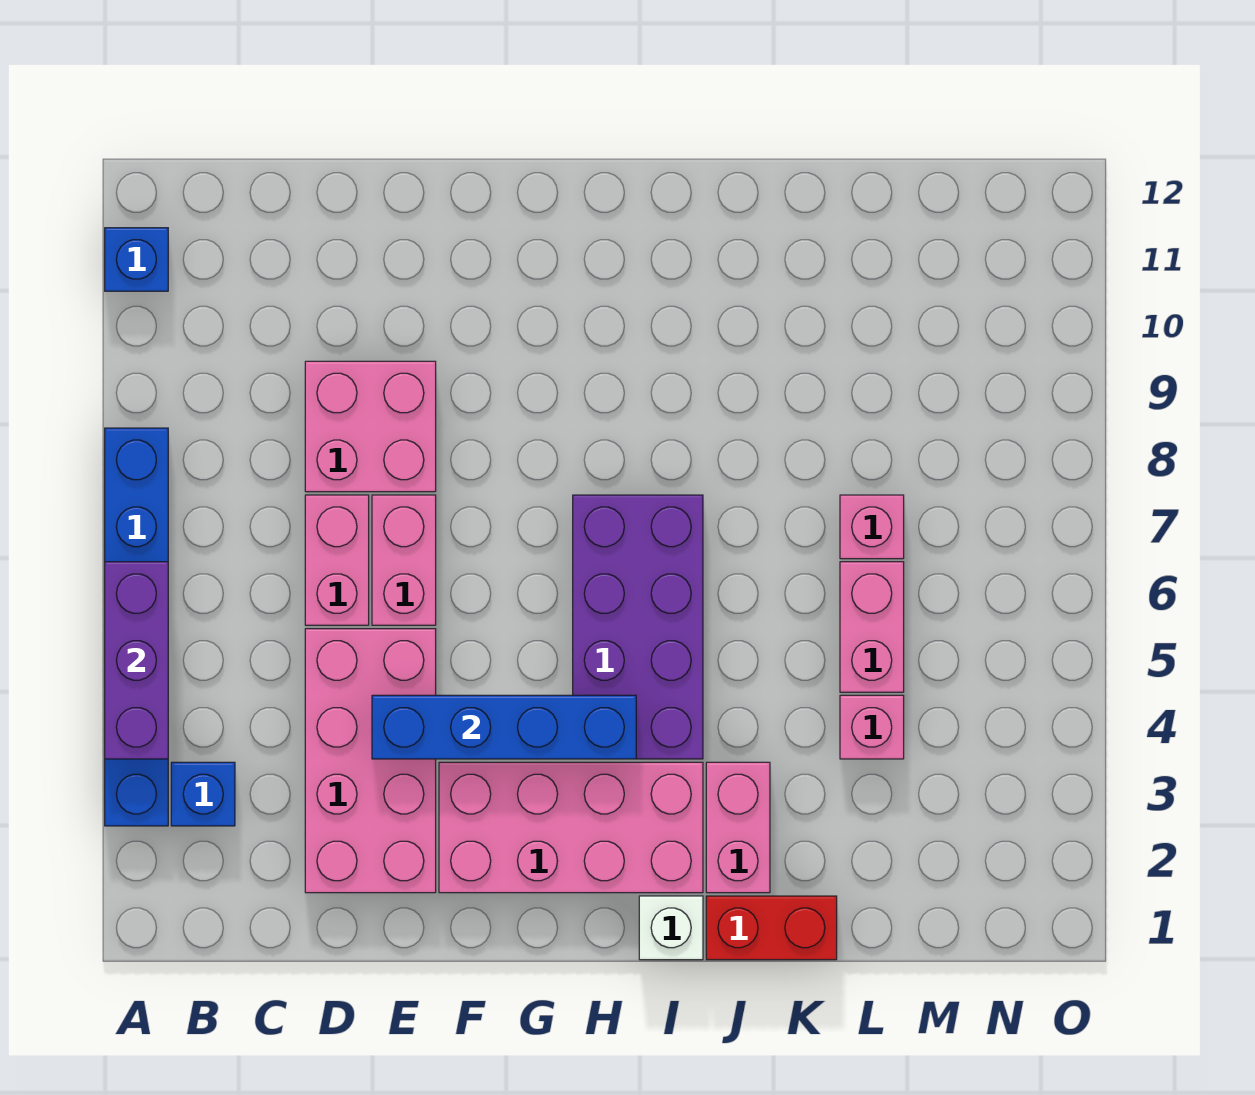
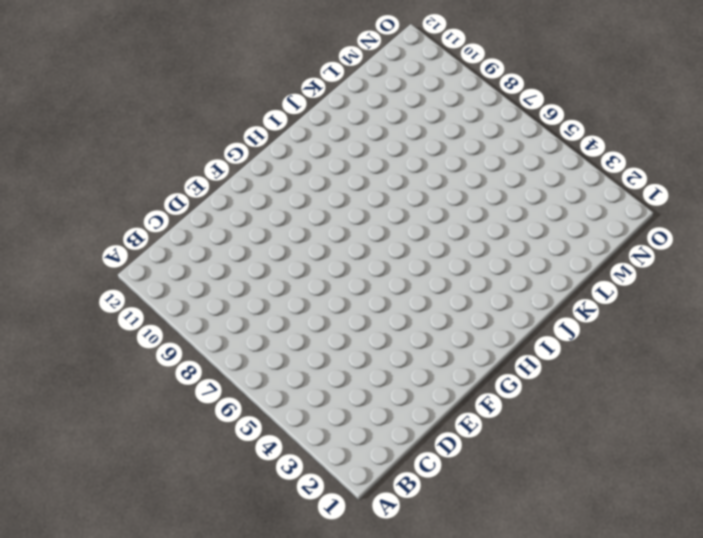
none -> blue brick A3:A8 level 1
none -> blue brick A11 level 1
none -> blue brick B3 level 1

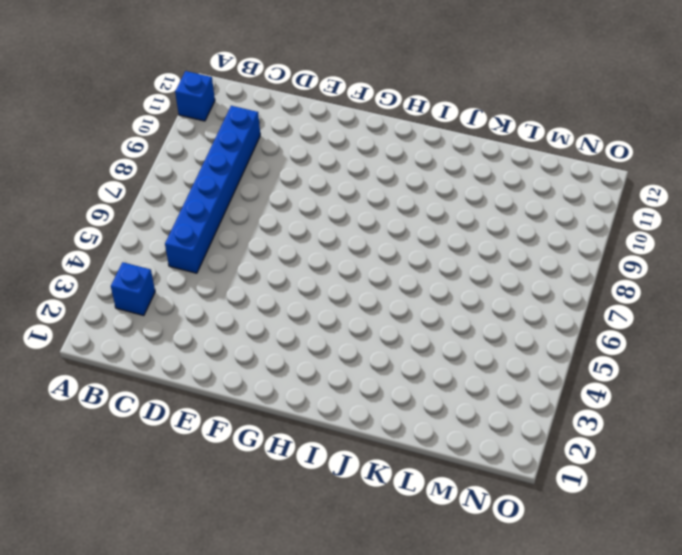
blue brick C5:C10 level 1 -> blue brick A3:A8 level 1
none -> pink brick D2:E5 level 1
none -> pink brick D6:D7 level 1
none -> pink brick D8:E9 level 1

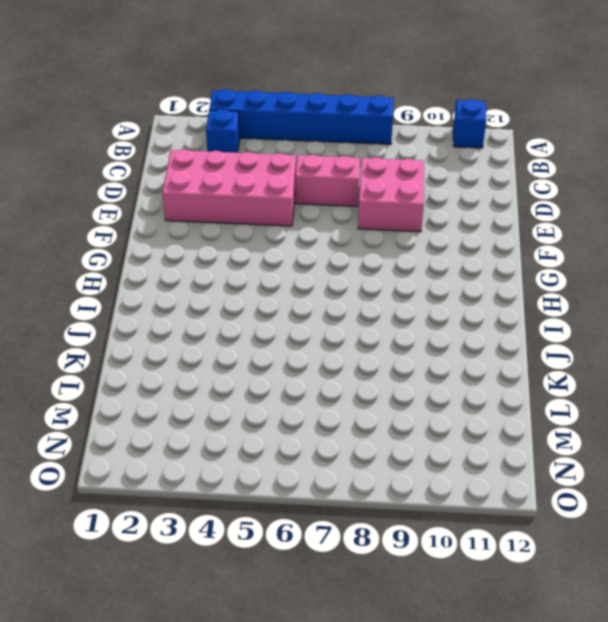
none -> pink brick E6:E7 level 1
none -> pink brick F2:I3 level 1
none -> purple brick H4:I7 level 1

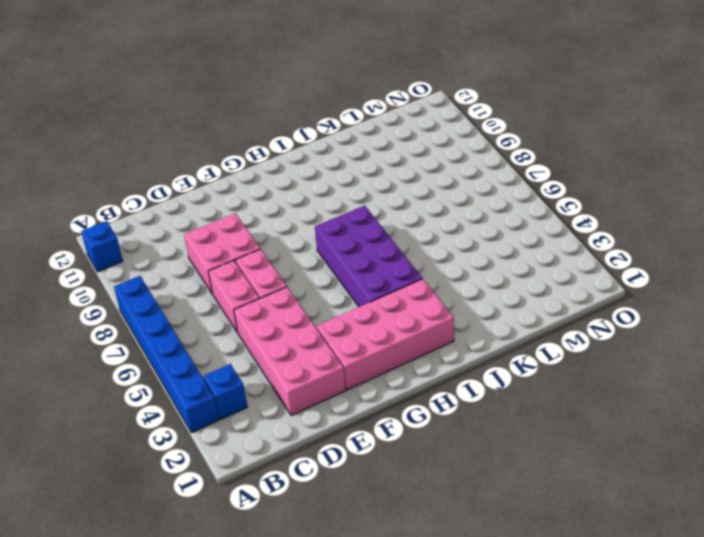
none -> white brick I1 level 1
none -> red brick J1:K1 level 1
none -> pink brick J2:J3 level 1

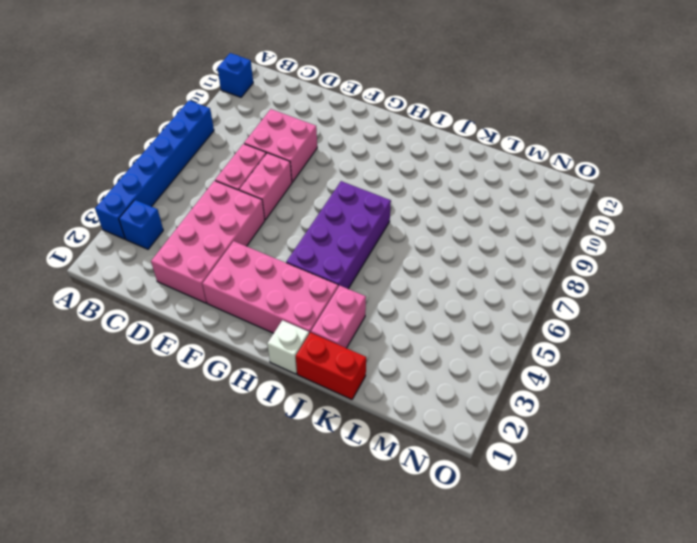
none -> pink brick L4 level 1
none -> pink brick L5:L6 level 1
none -> pink brick L7 level 1

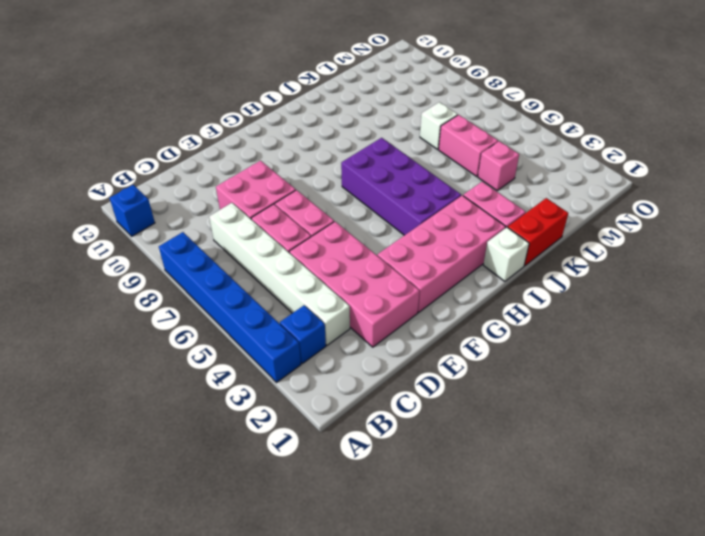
white brick C3:C8 level 1 -> none
white brick L7 level 1 -> pink brick L7 level 1
none -> purple brick A4:A6 level 2
none -> blue brick E4:H4 level 2

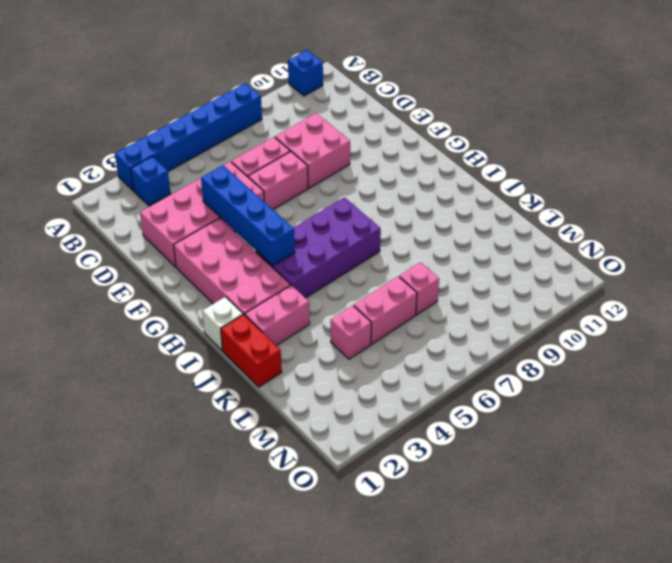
none -> purple brick A4:A6 level 2

